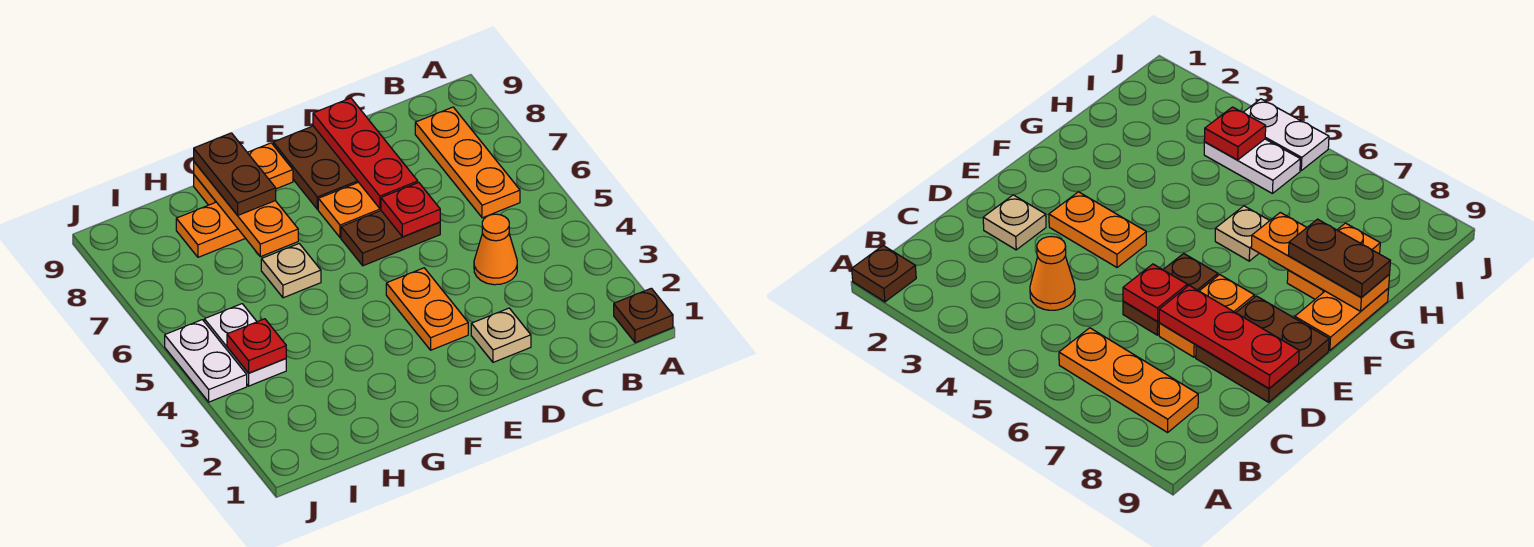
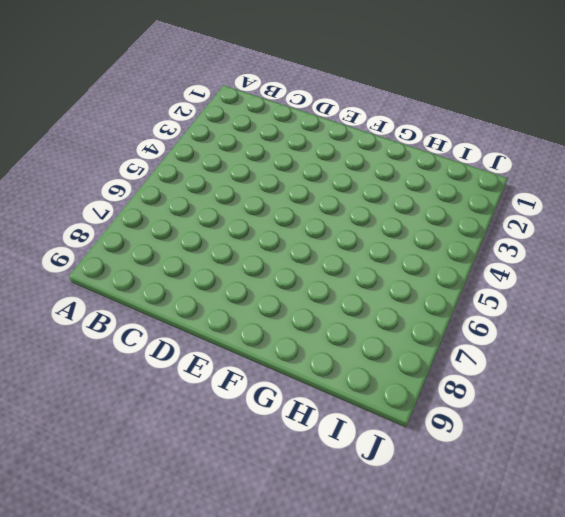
none -> brown plate A1 level 1
none -> orange plate B6:B8 level 1
none -> orange cone C4 level 1

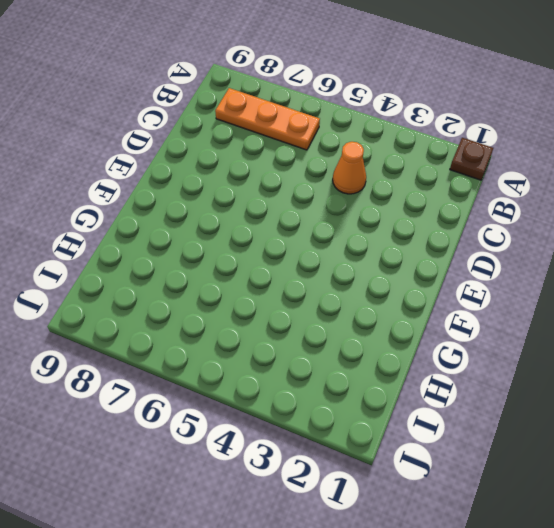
none -> tan plate D2 level 1
none -> brown plate D6:E6 level 1
none -> orange plate D7:E7 level 1

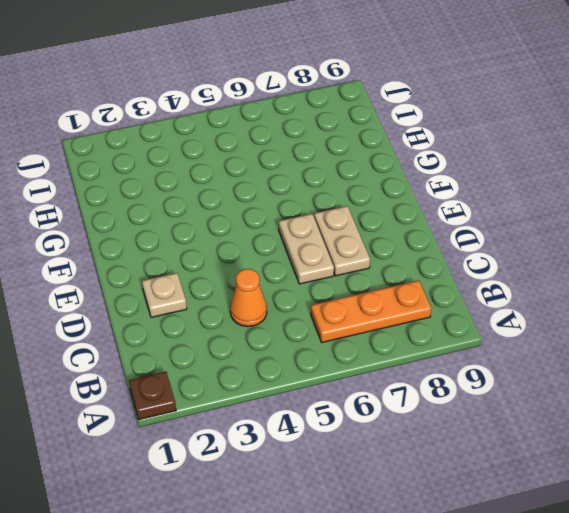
tan plate D6:E6 level 1 -> brown plate D6:E6 level 1
tan plate D7:E7 level 1 -> orange plate D7:E7 level 1
none -> brown plate D8:E9 level 1
none -> orange plate E3:E4 level 1
none -> orange plate F9:G9 level 1

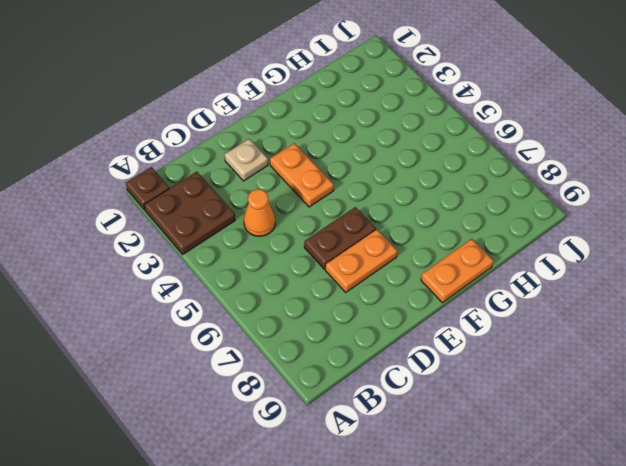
brown plate A2:B3 level 1 -> brown plate D8:E9 level 1
none -> orange plate B6:B8 level 1
none -> tan plate G6 level 1
none -> orange plate G8:H8 level 1

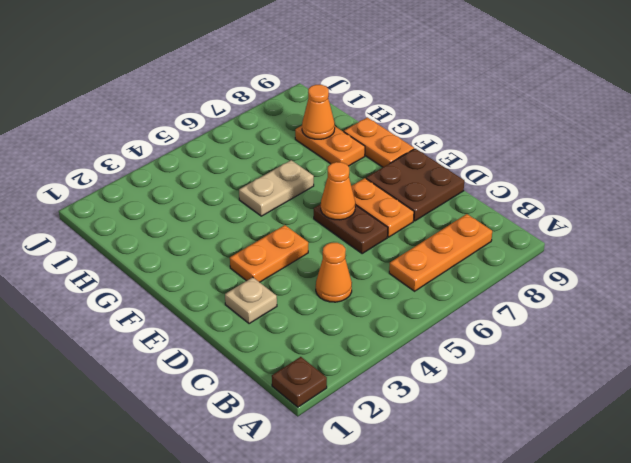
orange cone E6 level 2 -> none
tan plate G5:G6 level 1 -> tan plate G6 level 1
orange cone H8 level 2 -> none
none -> white plate I4:I5 level 1
none -> white plate J4:J5 level 1
none -> red plate D6 level 2

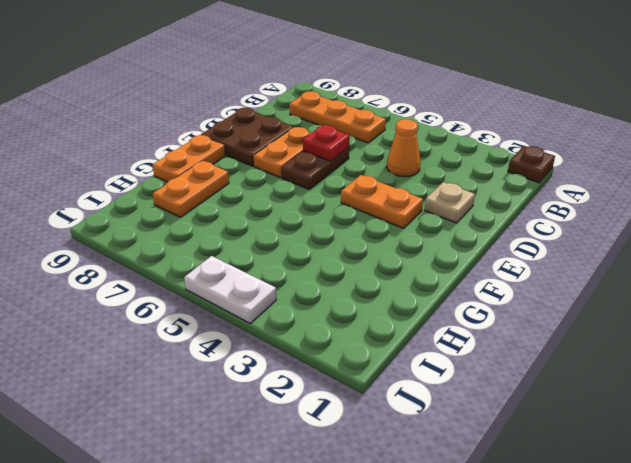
none -> tan plate G6 level 1
none -> white plate I4:I5 level 1
none -> red plate D7:D9 level 2

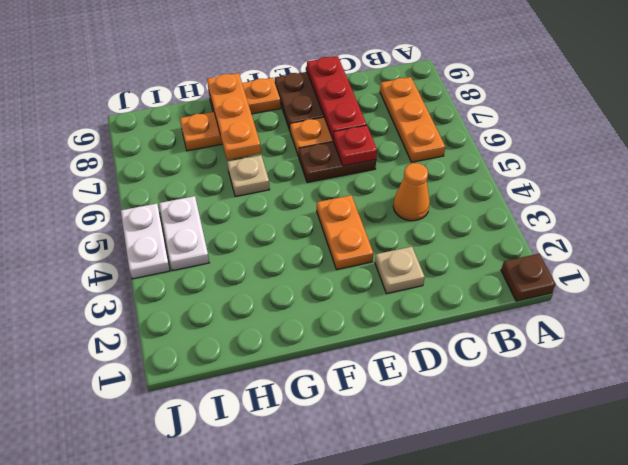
none -> red plate I4 level 2
none -> brown plate G8:G9 level 3

